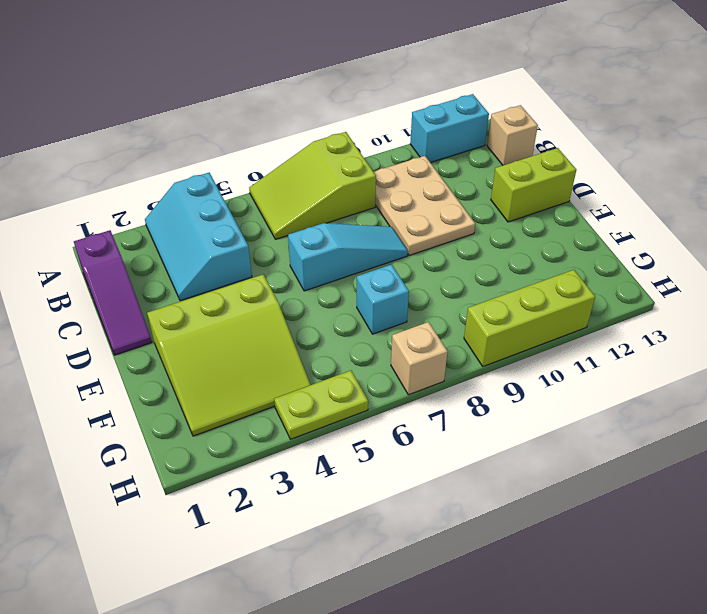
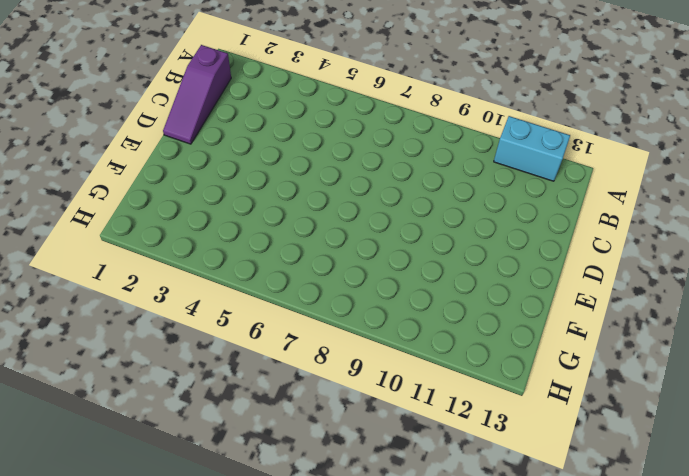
none -> cyan slope A3:C4 level 1 top 4
none -> lime slope A6:B8 level 1 top 8
none -> tan plate B9:D10 level 1

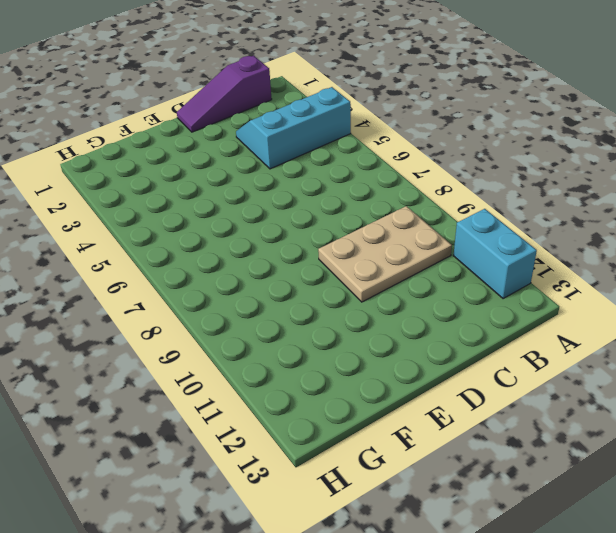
none -> lime slope A6:B8 level 1 top 8
none -> tan brick B13 level 1
none -> cyan slope D6:D8 level 1 top 6

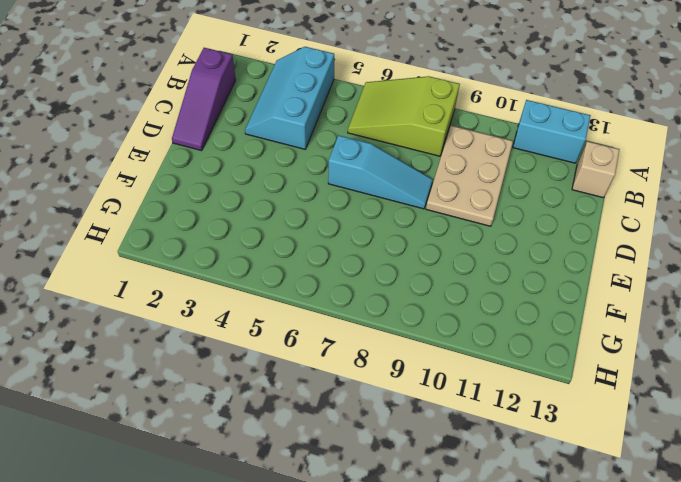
none -> lime brick D12:D13 level 1
none -> lime slope E2:G4 level 1 top E
none -> cyan brick F7 level 1

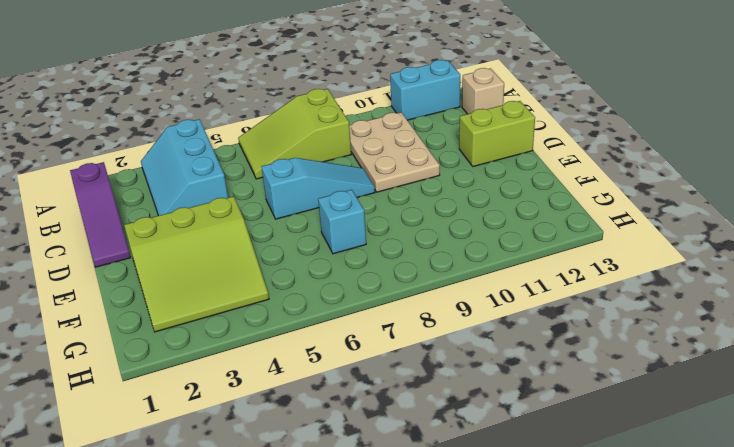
none -> lime plate H4:H5 level 1
none -> tan brick H7 level 1
none -> lime brick H9:H11 level 1

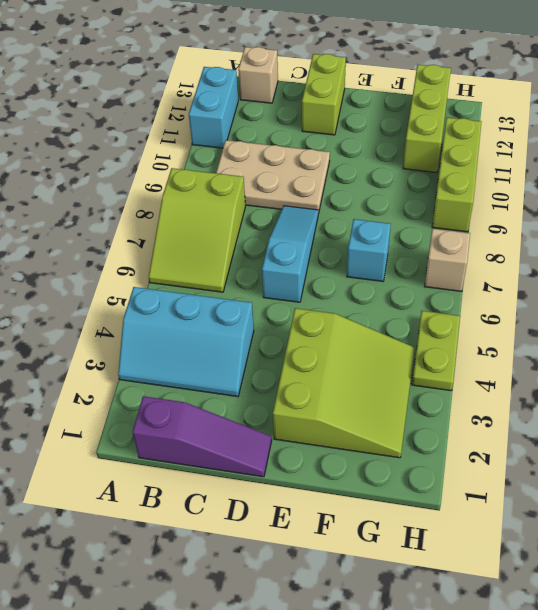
lime brick G11:G13 level 1 -> none

